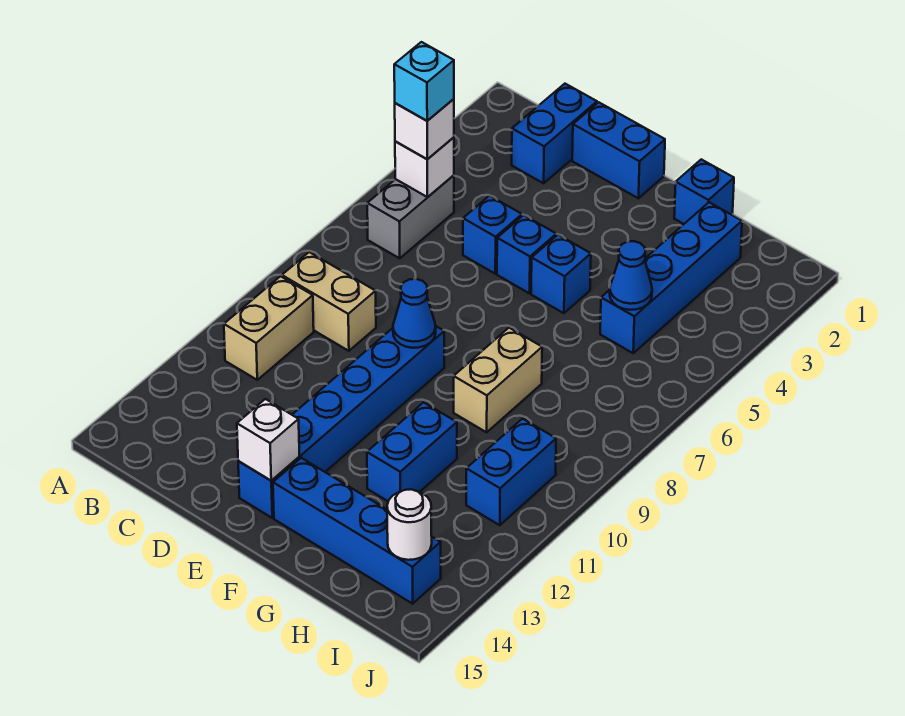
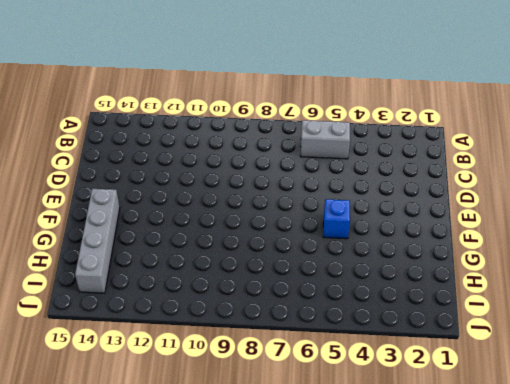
grey brick F14:I14 level 1 -> blue brick F14:I14 level 1
none -> tan brick B9:C9 level 1
none -> tan brick B10:B11 level 1
none -> blue brick C1:C2 level 1

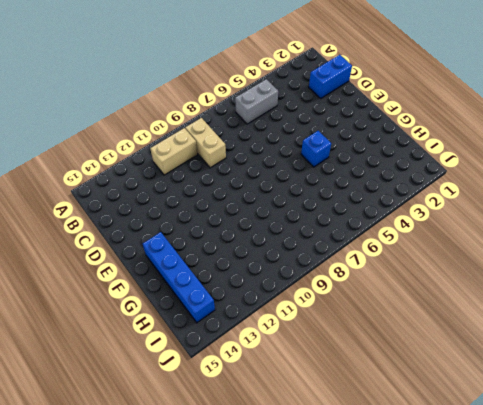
none -> blue brick D1:E1 level 1
none -> blue brick D5 level 1
none -> blue brick E5 level 1

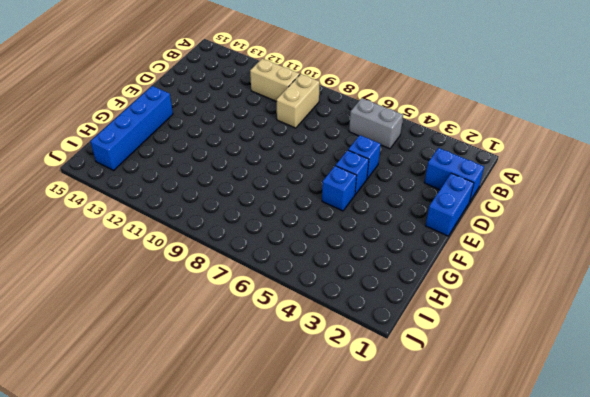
none -> blue brick E9:E14 level 1
none -> blue brick G1 level 1
none -> tan brick G8:G9 level 1

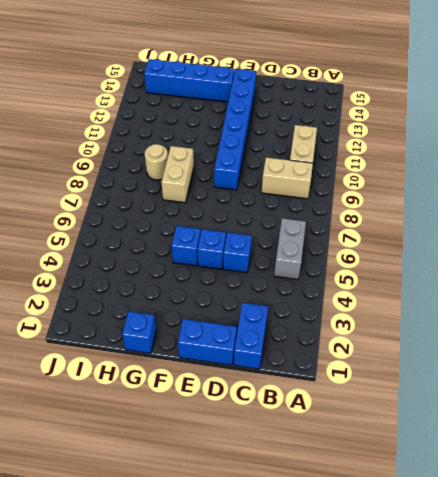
tan round brick H9 level 1 -> none
none -> blue brick G11:G12 level 1
none -> blue brick H2:H5 level 1
none -> blue brick I10:I11 level 1

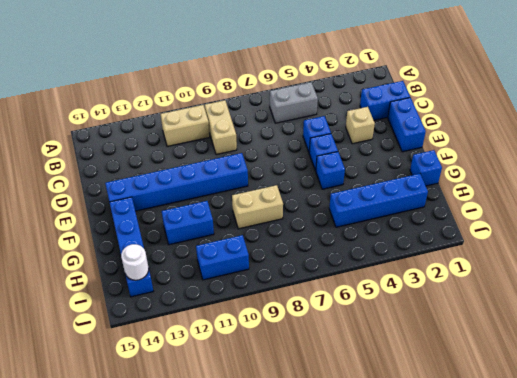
tan brick D3 level 1 -> none
none -> white brick B5 level 2
none -> blue cone E9 level 2
none -> white brick E14 level 2

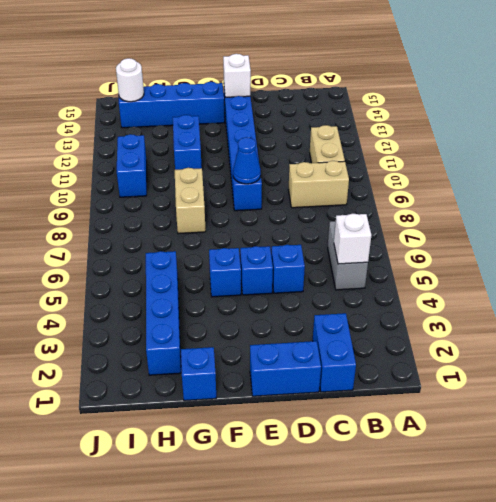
none -> blue cone H5 level 2
none -> white brick B5 level 3
none -> cyan brick B5 level 4

